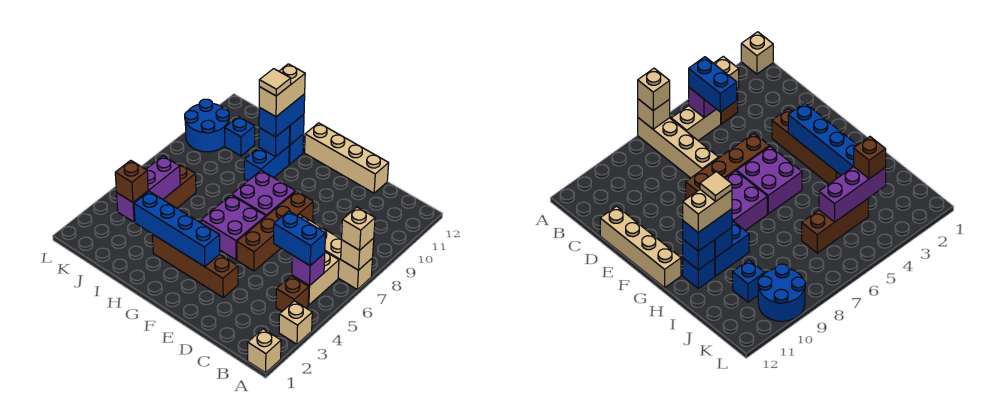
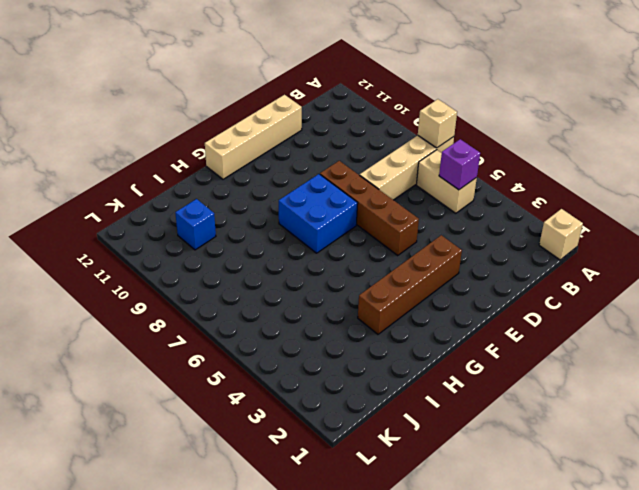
blue brick F7:G8 level 1 -> purple brick F7:G8 level 1
none -> tan brick A3 level 1
none -> brown brick B4 level 1
none -> purple brick F5:G6 level 1

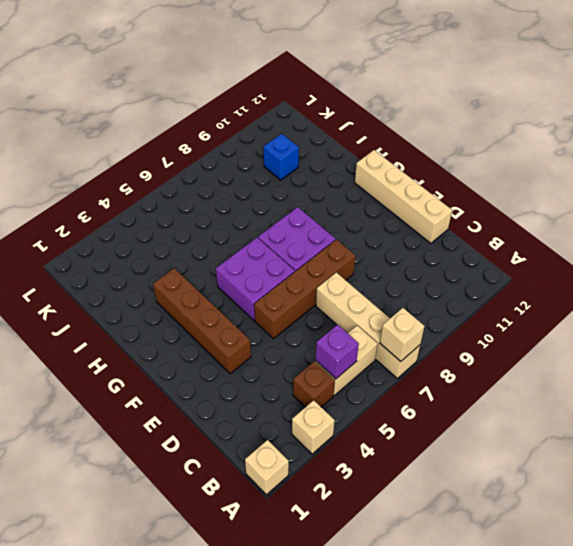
none -> blue brick H9:H10 level 1
none -> blue brick H11 level 1
none -> brown brick J4:J6 level 1

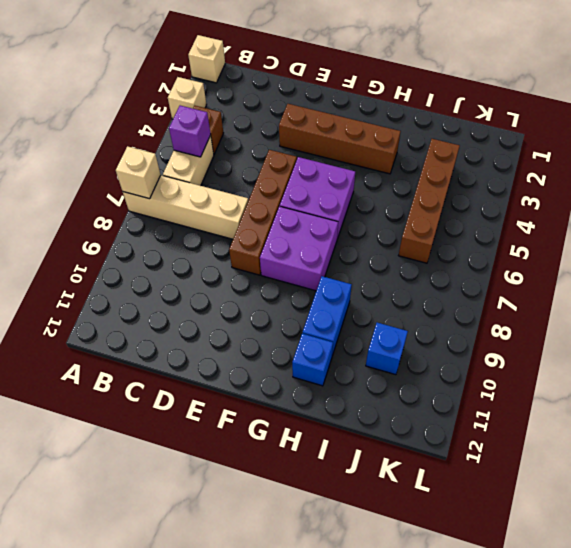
brown brick J3:J6 level 1 -> brown brick J4:J6 level 1
none -> tan brick D12:G12 level 1
none -> blue round brick K9:L10 level 1
none -> blue brick F3:I3 level 2

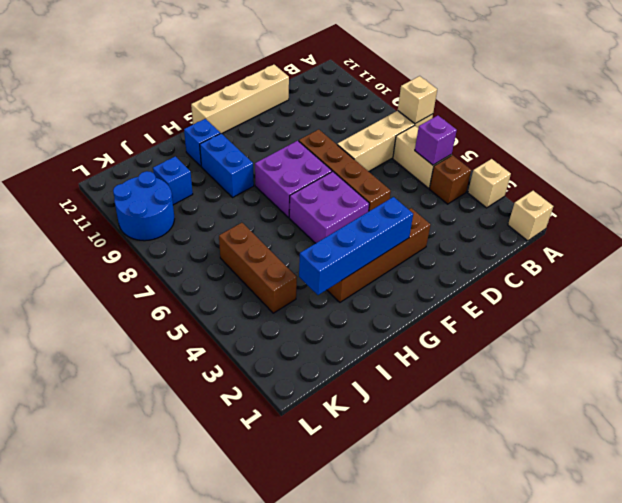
none -> blue brick H10 level 2
none -> blue brick H11 level 2
none -> purple brick J3:J5 level 2

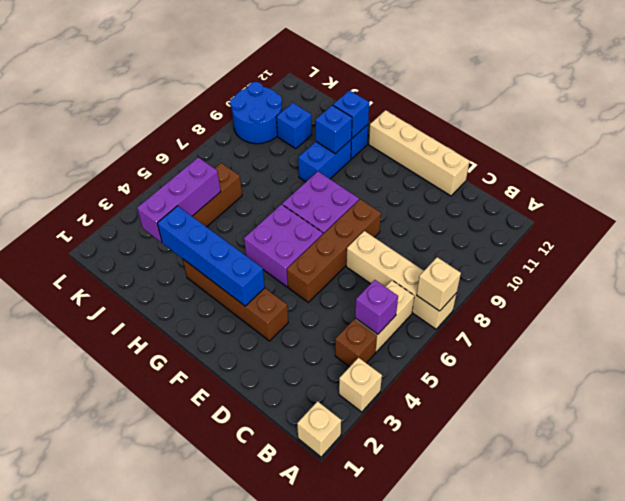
none -> tan brick A7 level 3
none -> blue brick B5:C5 level 3
none -> blue brick H10:H11 level 3

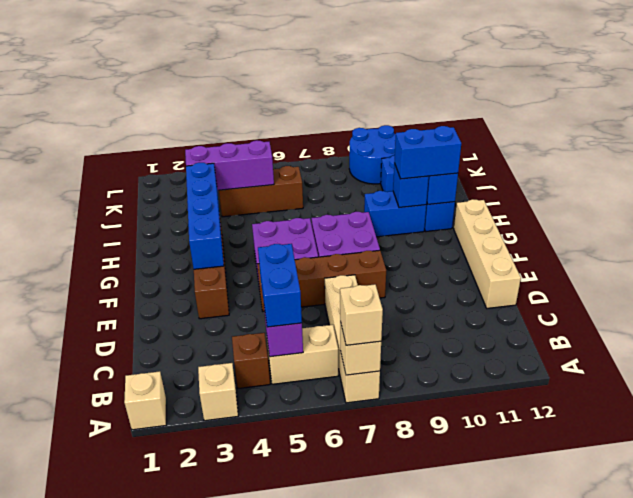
none -> brown brick J3 level 3
none -> tan brick H10:H11 level 4
none -> tan tile H10 level 5

